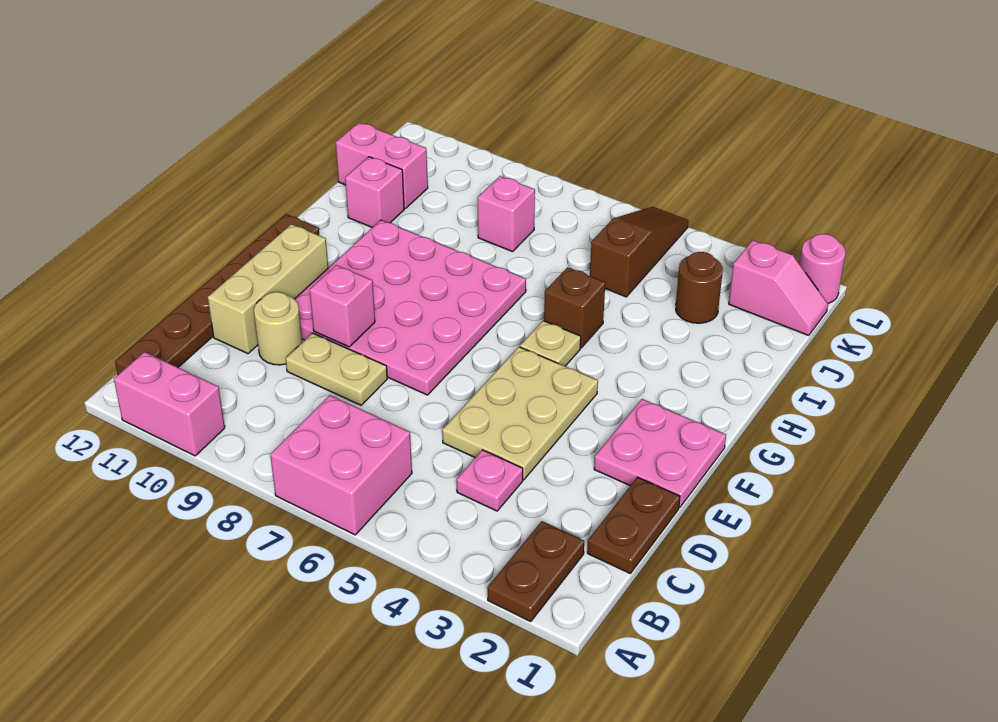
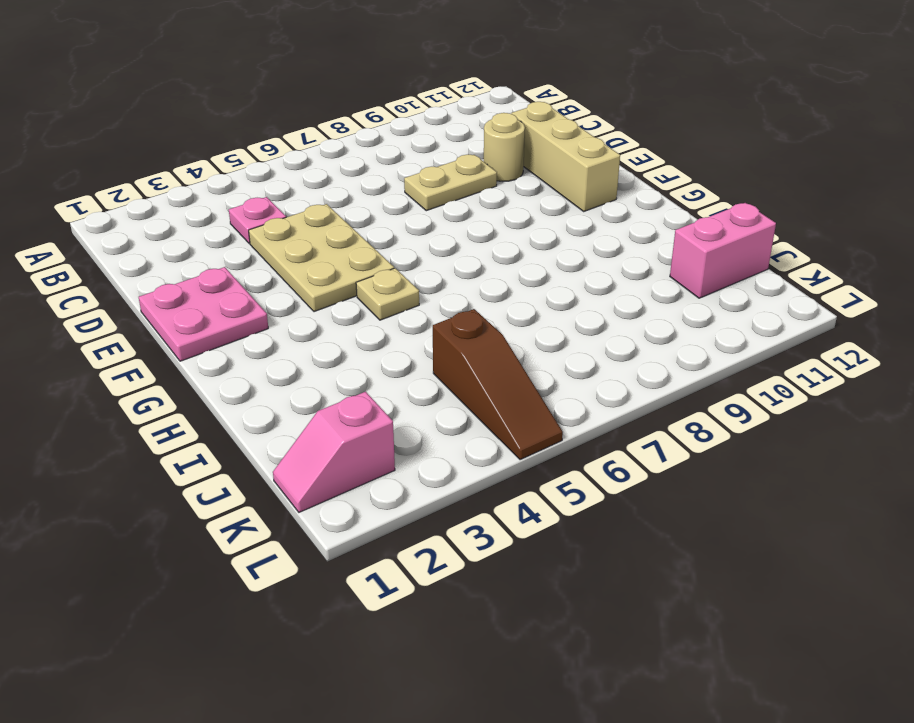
none -> brown plate A2:B2 level 1
none -> pink brick A6:B7 level 1
none -> pink brick A10:A11 level 1

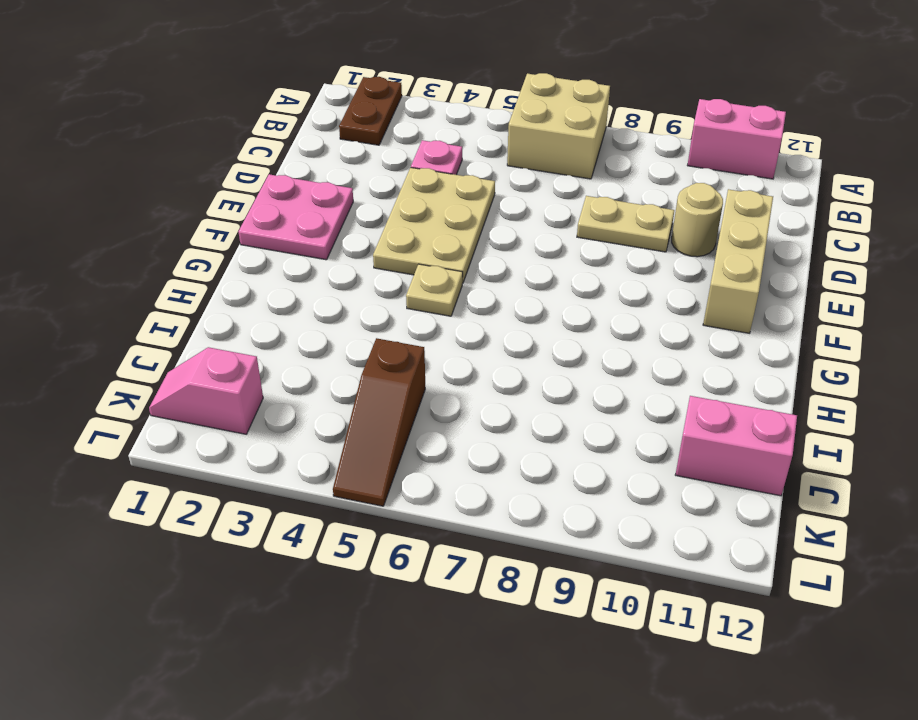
tan brick A6:B7 level 1 -> pink brick A6:B7 level 1
none -> brown plate B12:G12 level 1
none -> brown plate C1:D1 level 1
none -> pink plate E7:H10 level 1

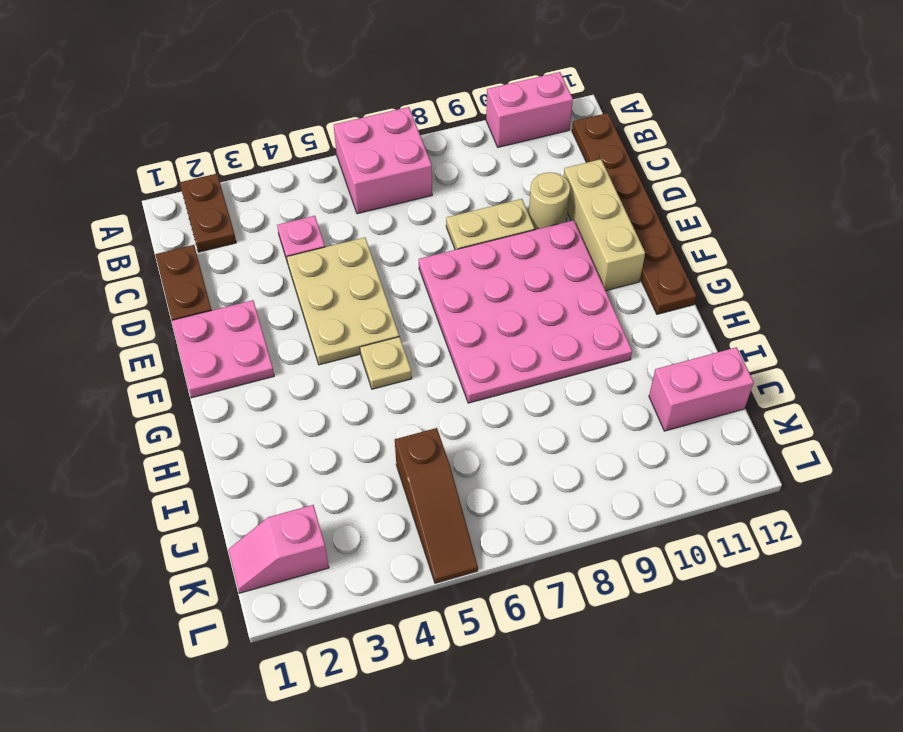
none -> brown brick H5 level 1
none -> pink brick I11 level 1
none -> brown round brick J3 level 1

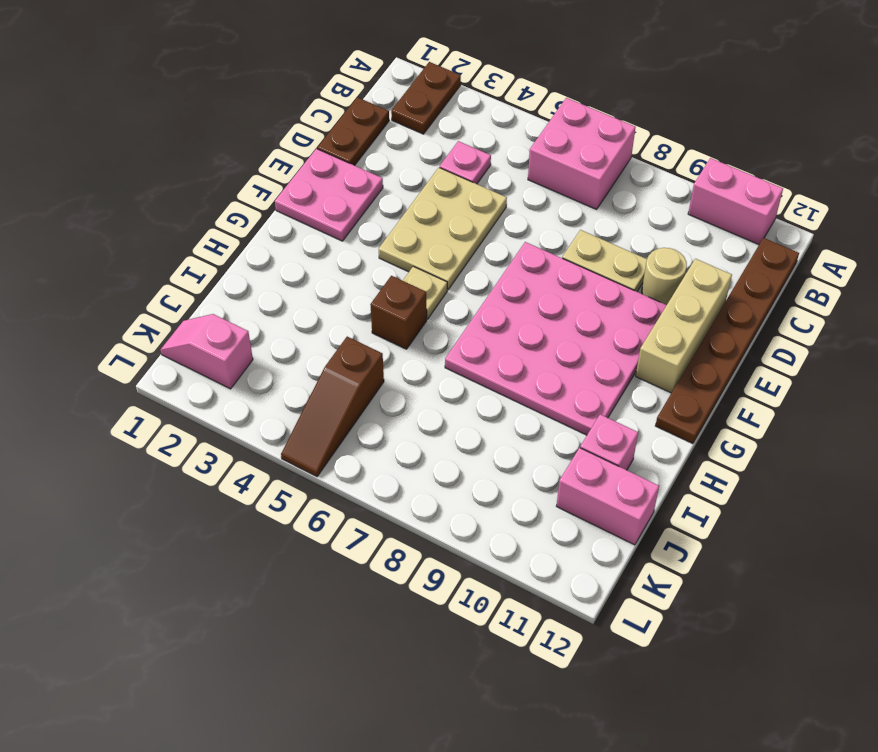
none -> brown round brick J3 level 1
none -> pink brick J8 level 1
none -> pink round brick L1 level 1

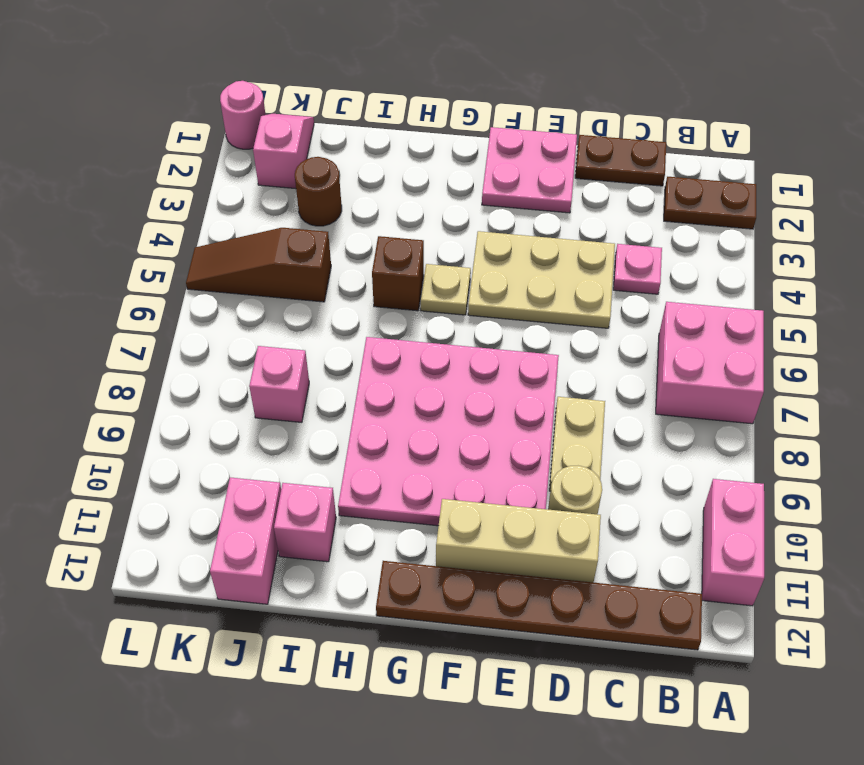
none -> pink brick E9 level 2

